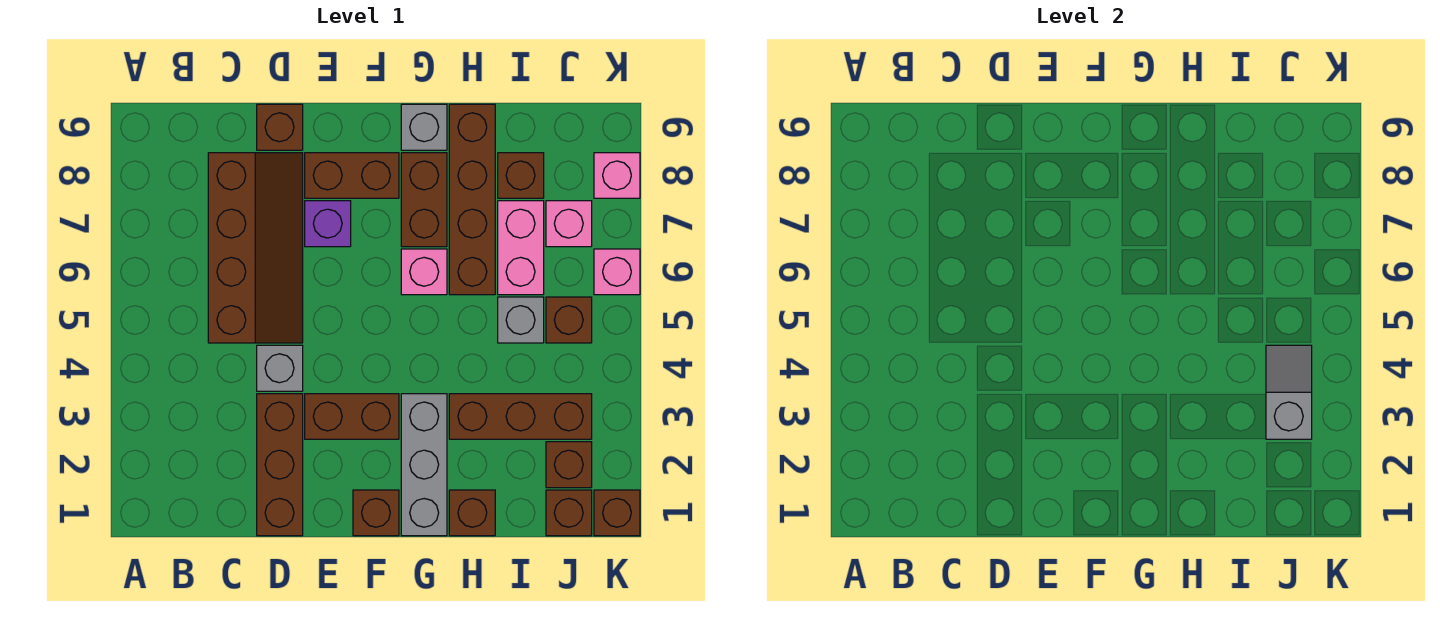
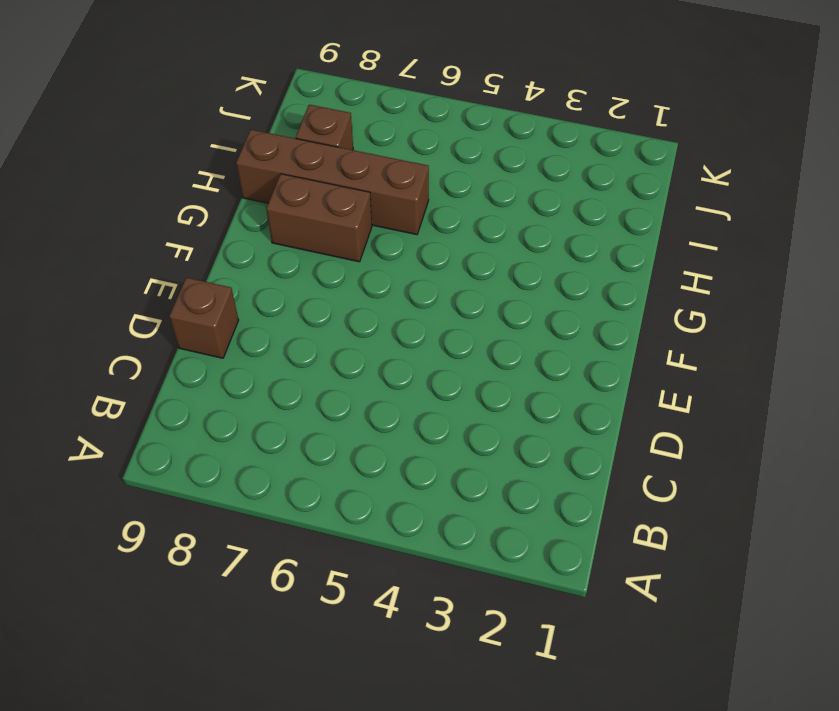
none -> brown slope C5:D8 level 1 top C
none -> brown brick D1:D3 level 1
none -> grey brick D4 level 1

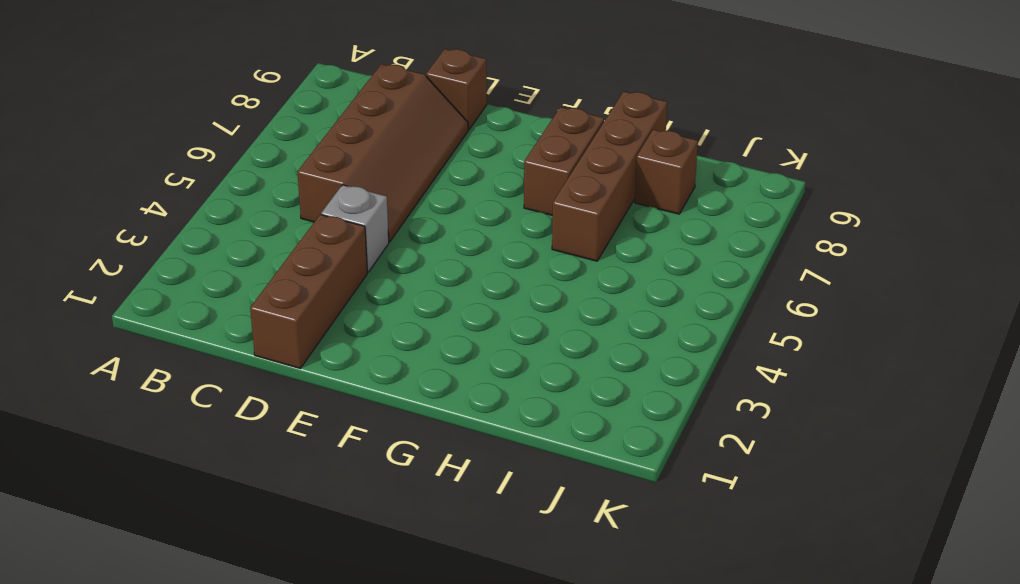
none -> brown brick E3:F3 level 1
none -> purple brick E7 level 1
none -> brown brick E8:F8 level 1

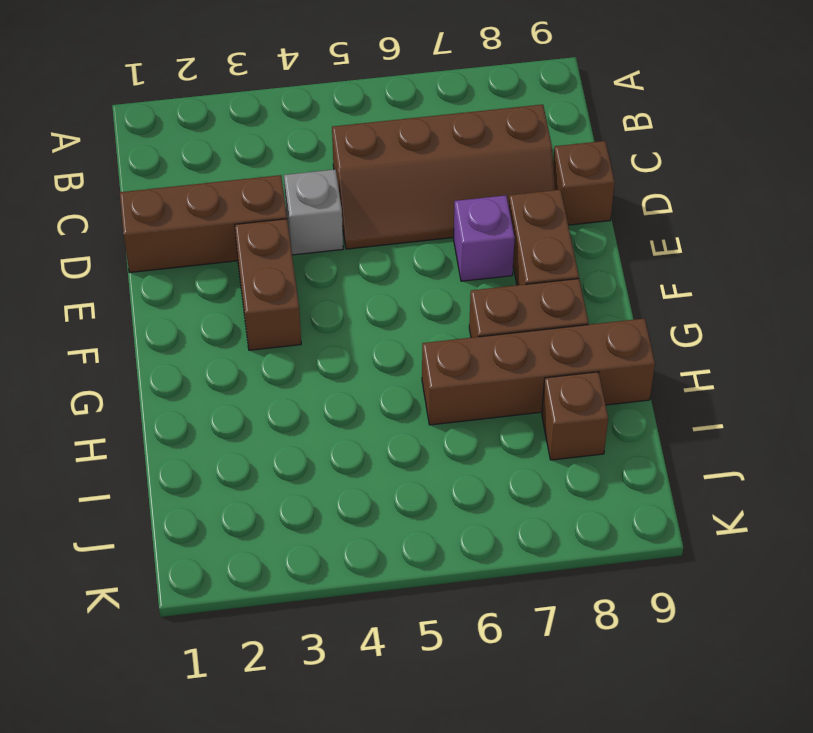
none -> brown brick F1 level 1
none -> grey brick G1:G3 level 1
none -> pink brick G6 level 1

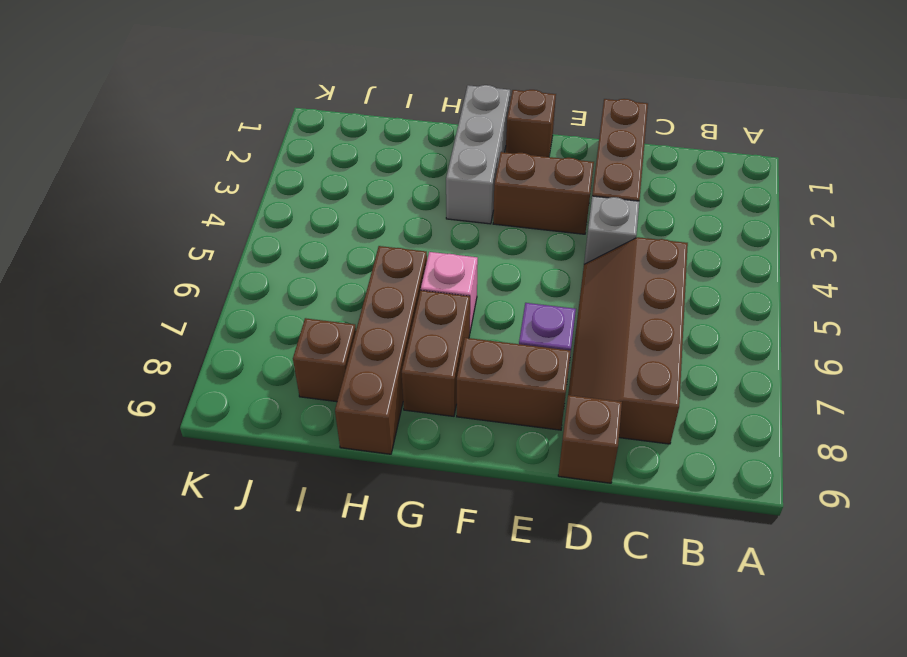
none -> grey brick G9 level 1
none -> brown brick H1 level 1
none -> brown brick H3:J3 level 1

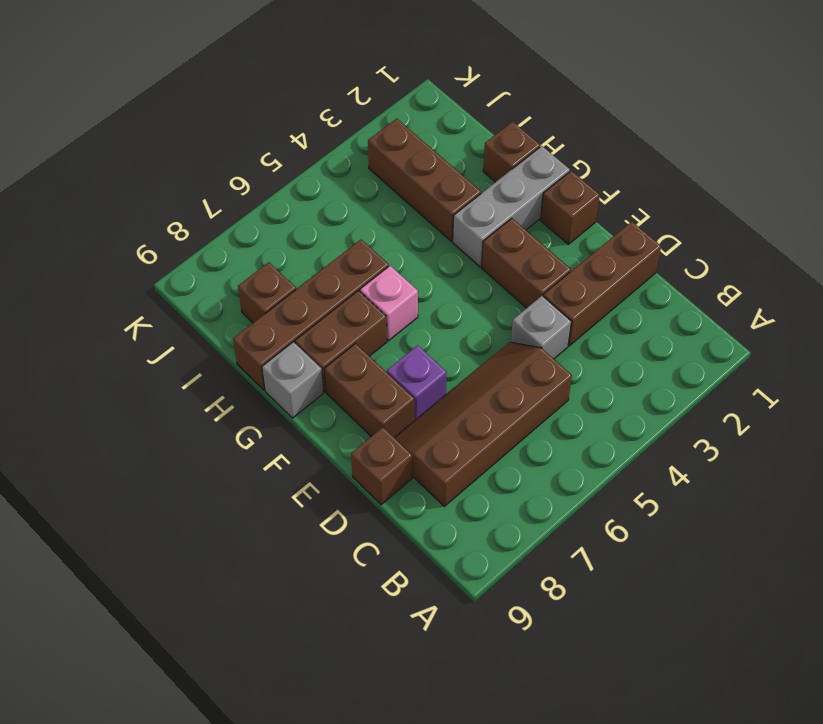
none -> grey brick I5 level 1
none -> pink brick I6:I7 level 1
none -> brown brick J1 level 1

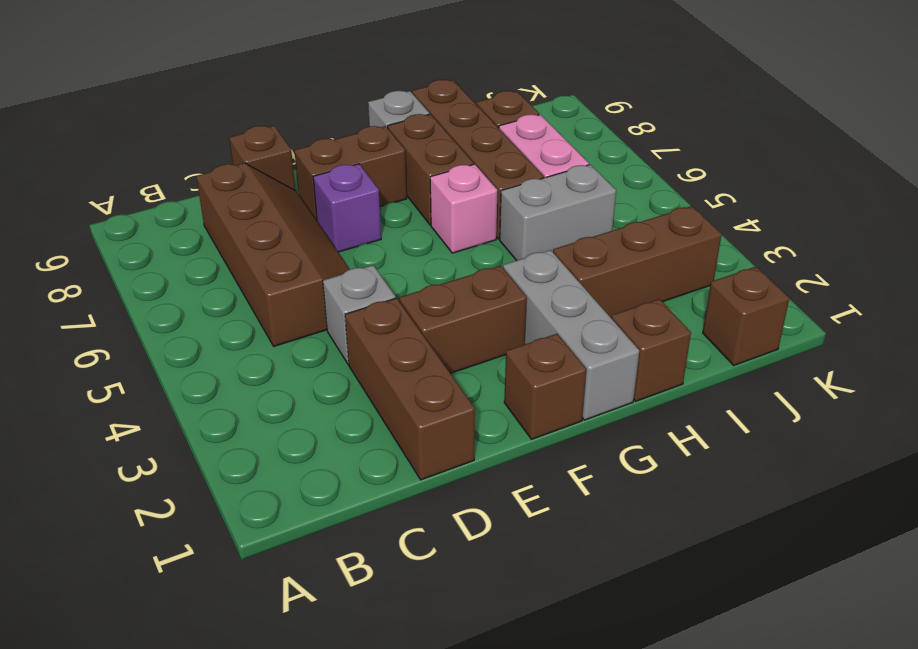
grey brick H5:I5 level 1 -> grey brick I5 level 1
none -> brown brick J2 level 1
none -> brown brick J5 level 1
none -> pink brick J7 level 1

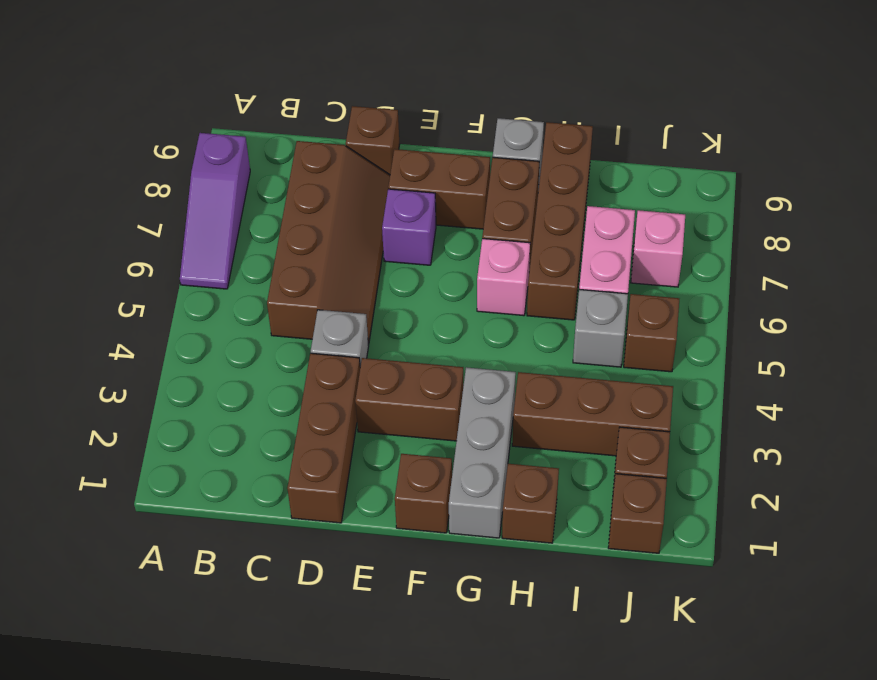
purple slope A6:A8 level 1 top 8 -> none
none -> brown brick I8 level 1
none -> brown brick K1 level 1
none -> pink brick K6 level 1

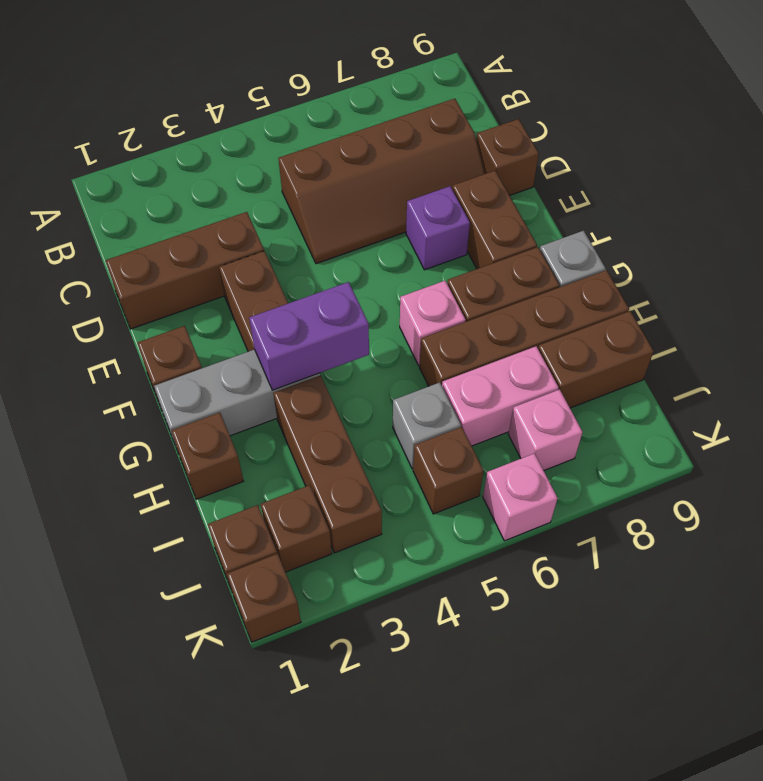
purple brick G3:G4 level 2 -> none
brown brick I8:I9 level 1 -> brown brick I8 level 1
none -> grey brick D4 level 1
none -> pink brick K8 level 1
none -> grey slope J3:J4 level 2 top 3

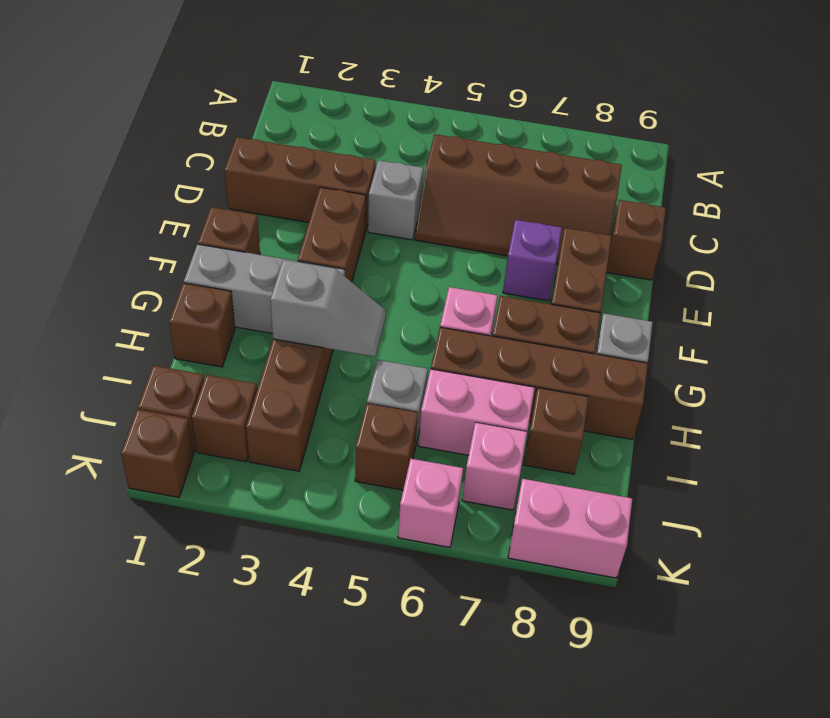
grey slope H3:H4 level 2 top 3 -> grey slope J3:J4 level 2 top 3
pink brick K8:K9 level 1 -> pink brick K8 level 1

